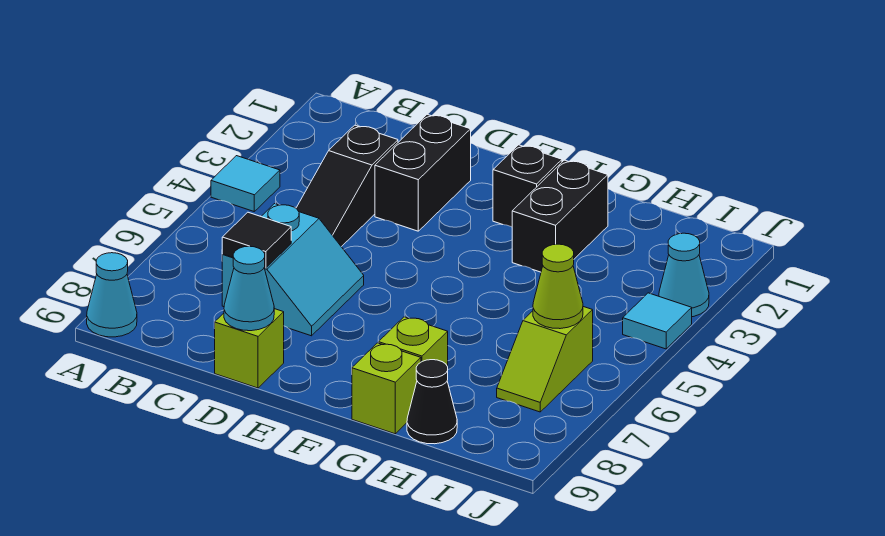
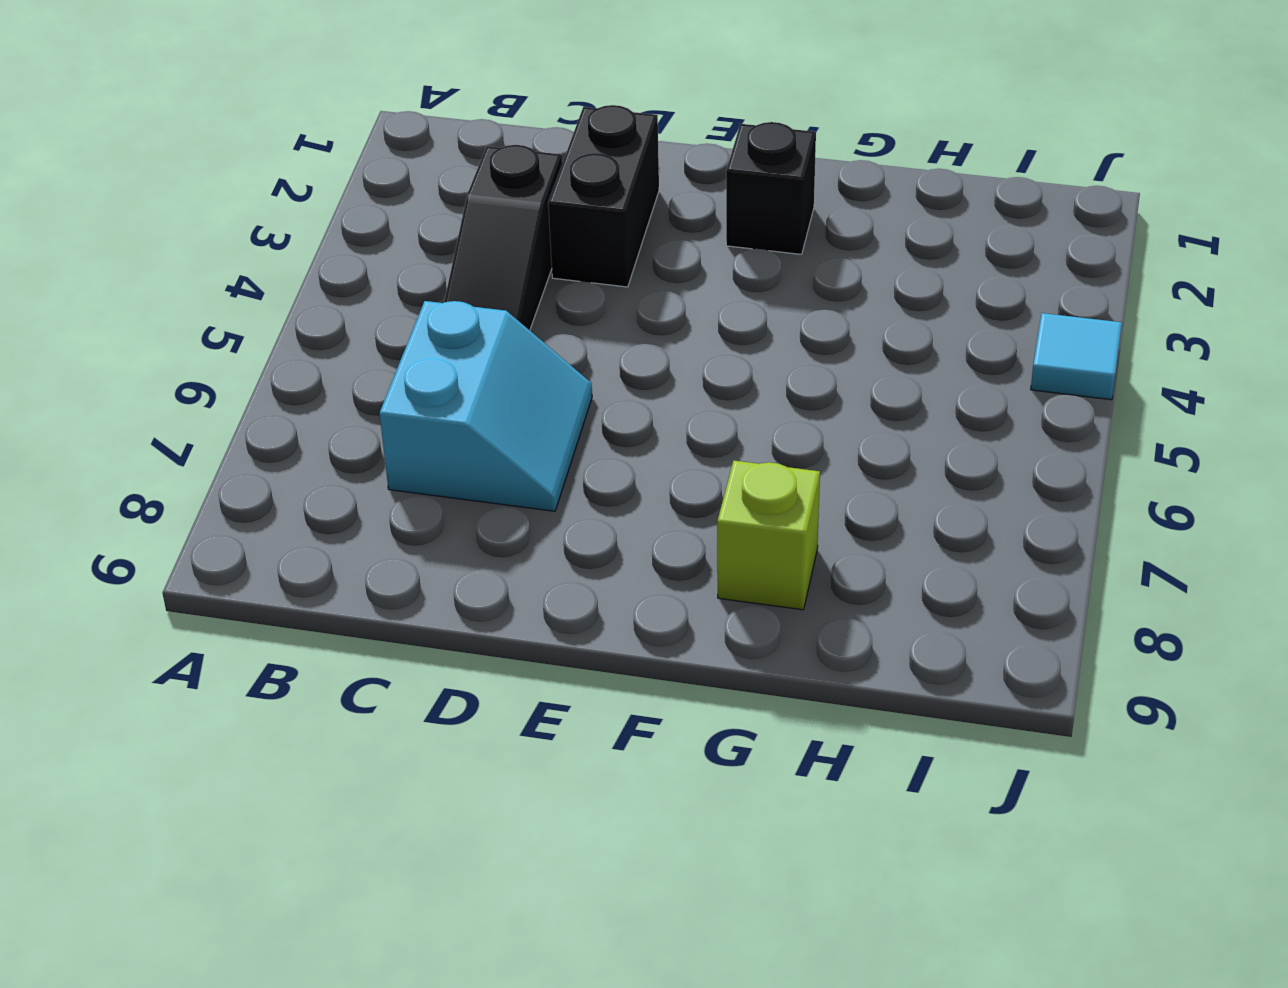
none -> cyan tile A4 level 1
none -> cyan cone A9 level 1
none -> lime brick D9 level 1

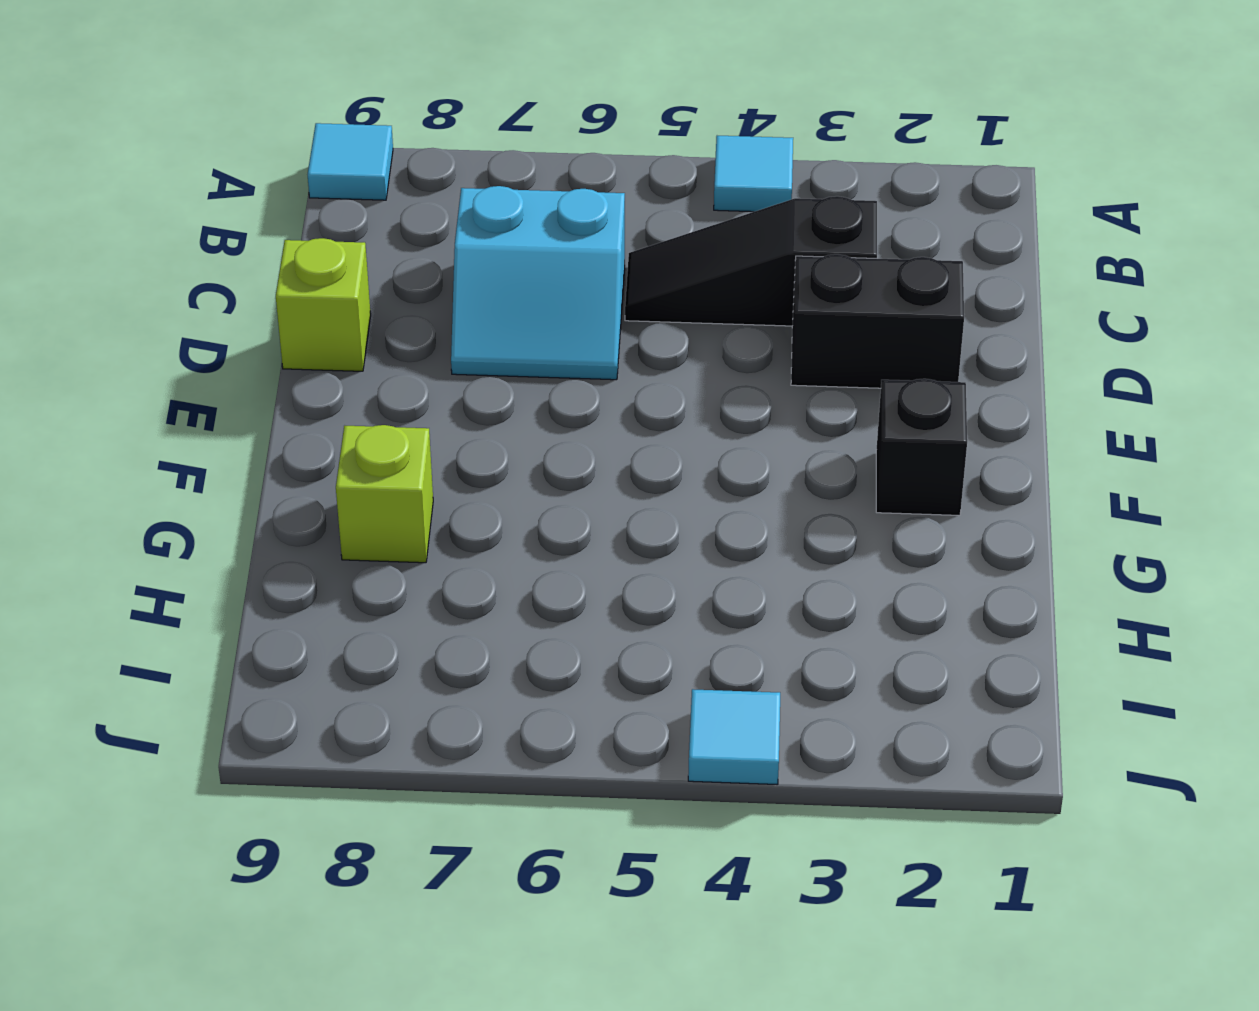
cyan tile A9 level 1 -> cyan cone A9 level 1
none -> black brick G2:G3 level 1
none -> lime brick G9 level 1
none -> black cone H9 level 1

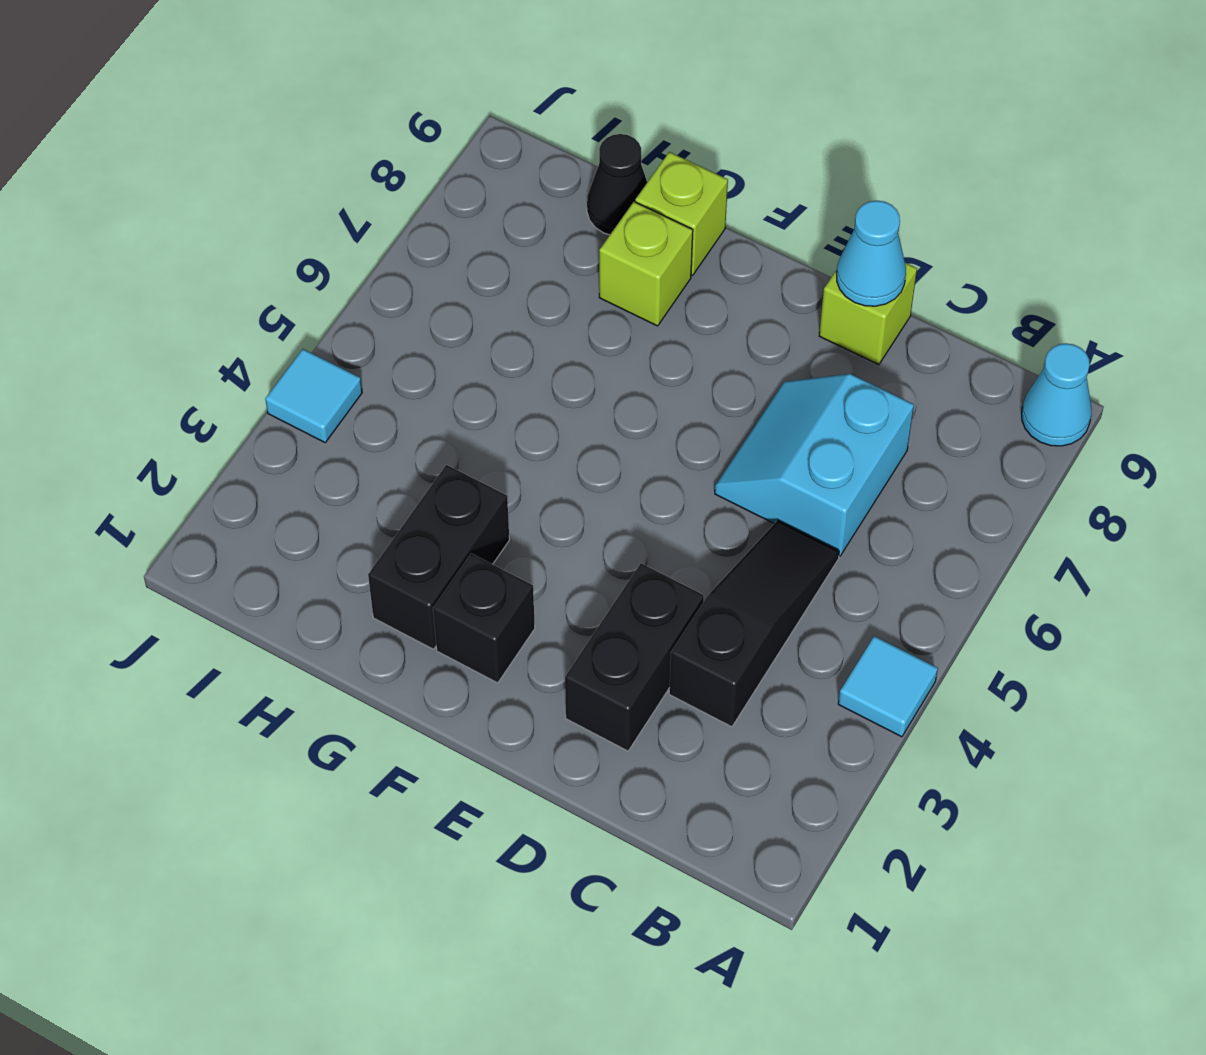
none -> lime slope I6:I7 level 1 top 6
none -> cyan cone J3 level 1
none -> black tile C7 level 2

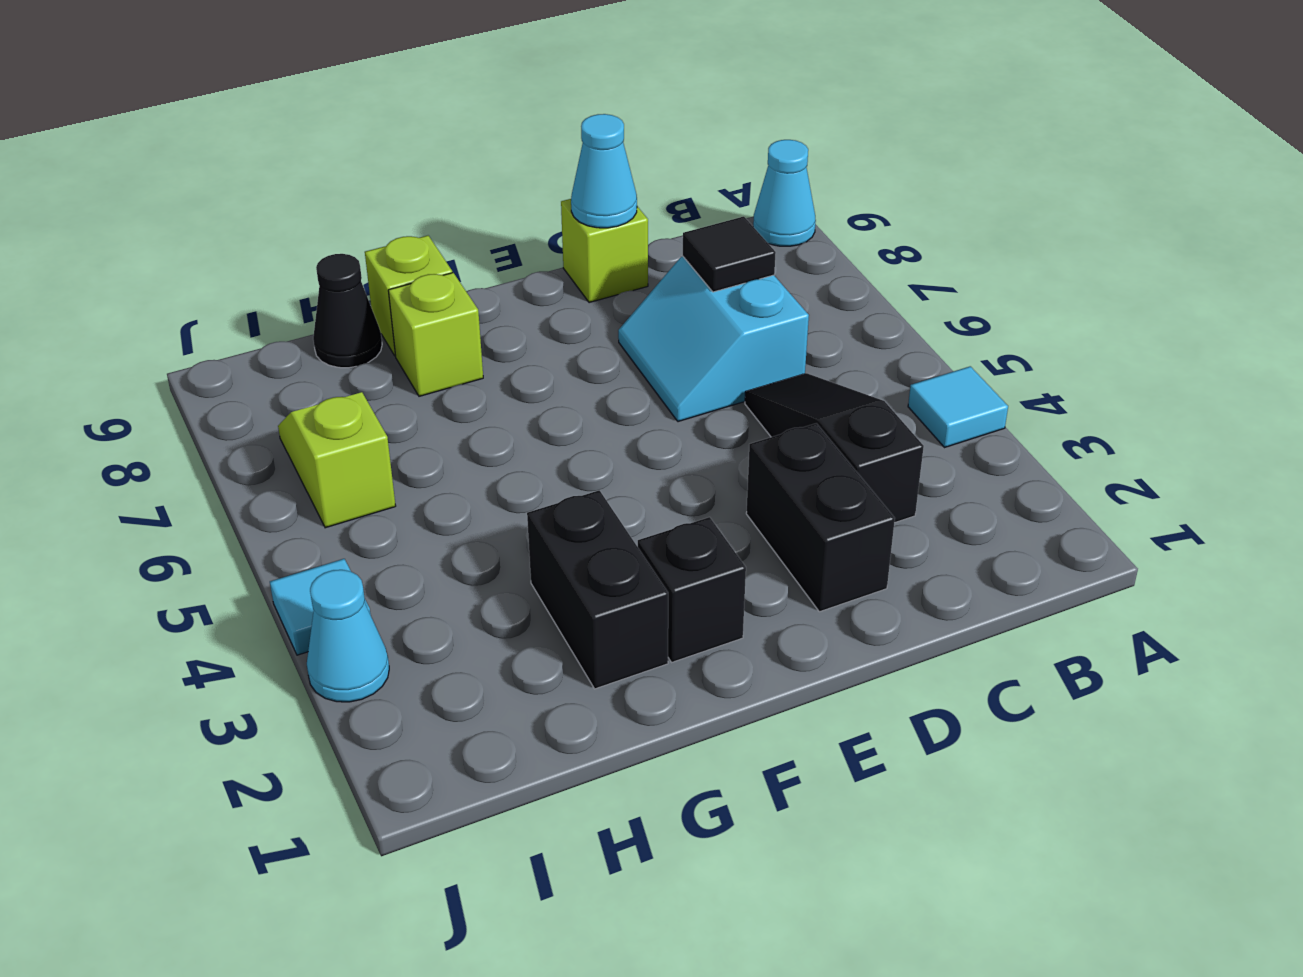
none -> lime cone I6 level 2

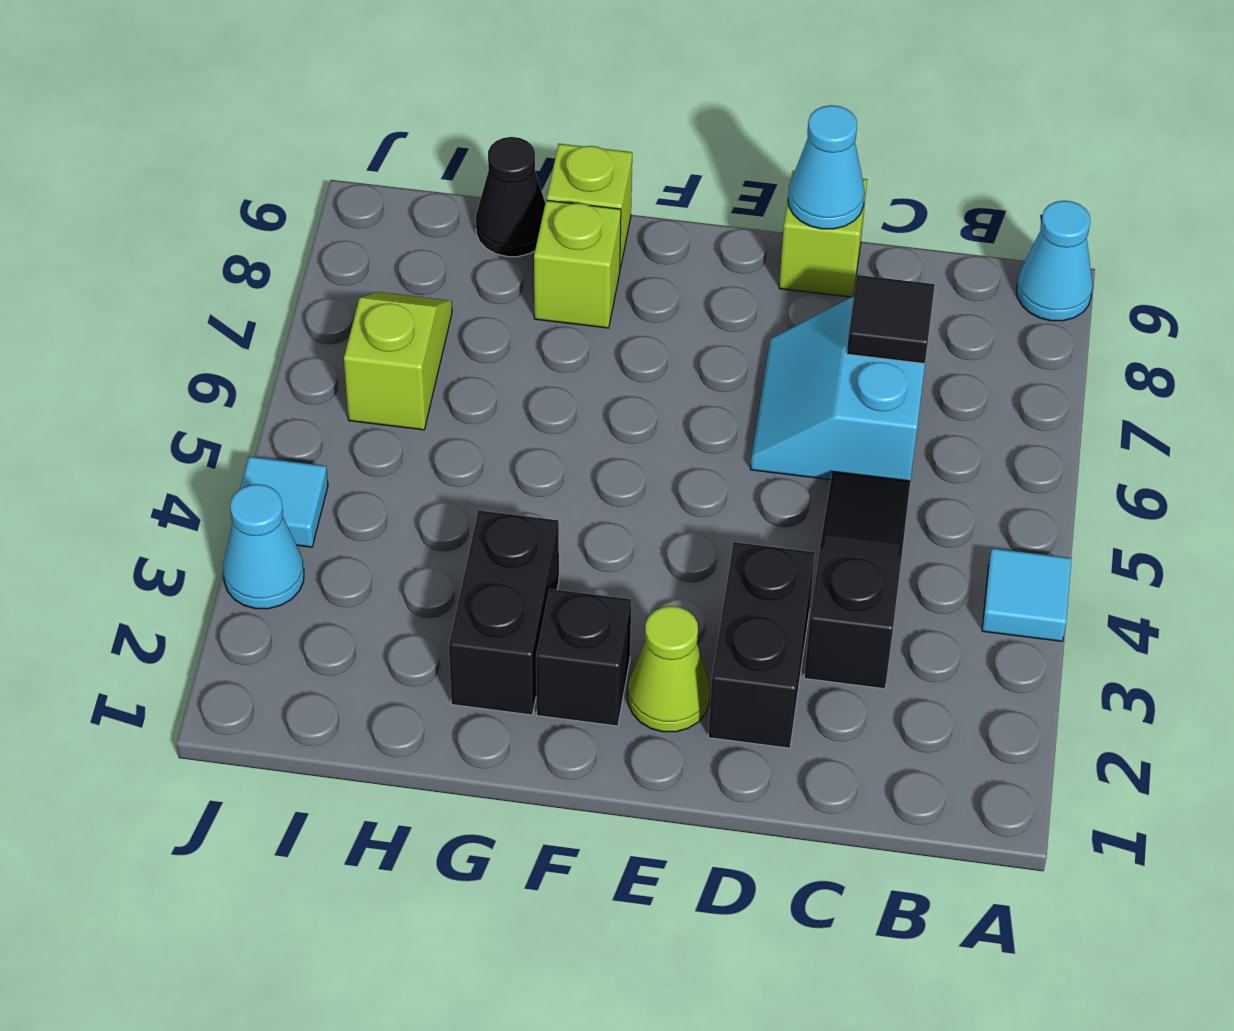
lime cone E2 level 1 -> lime cone I6 level 2

